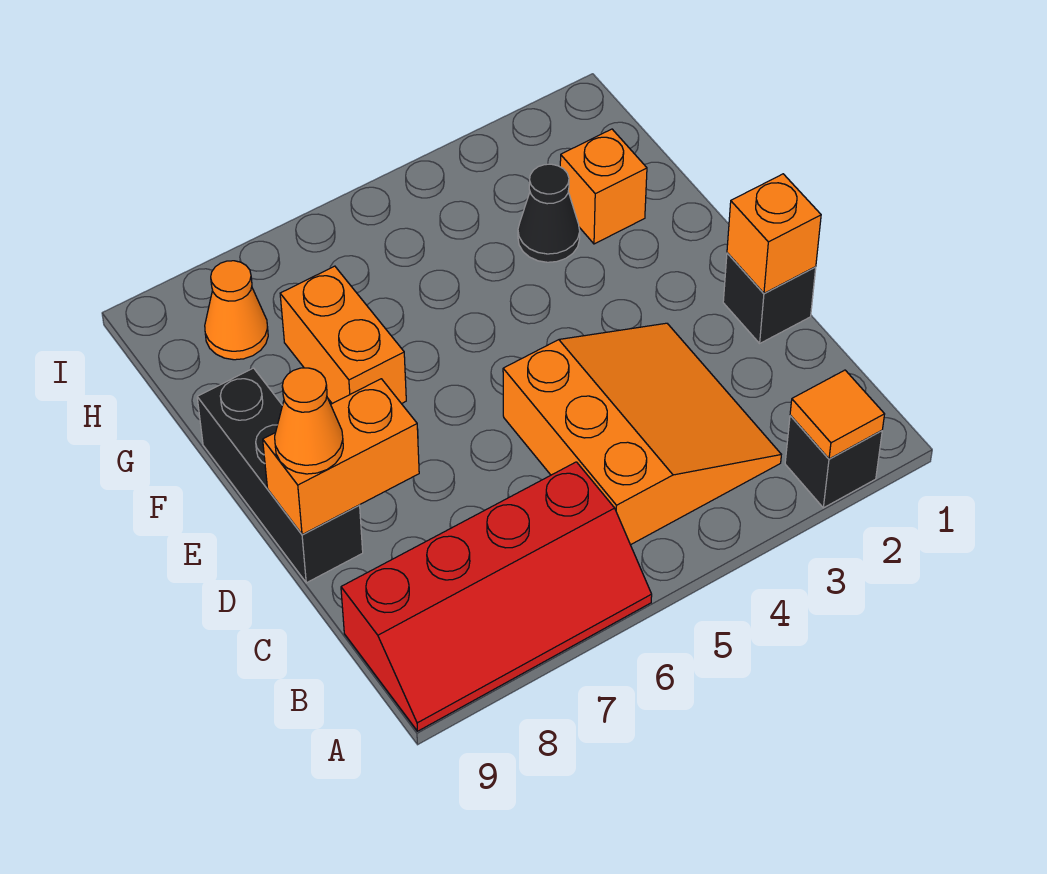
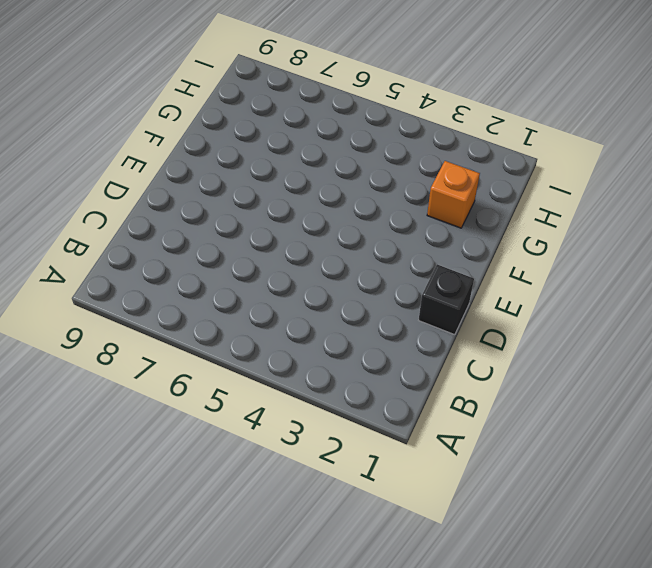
none -> black brick A2 level 1
none -> red slope A6:B9 level 1 top B
none -> orange slope B3:D5 level 1 top 5

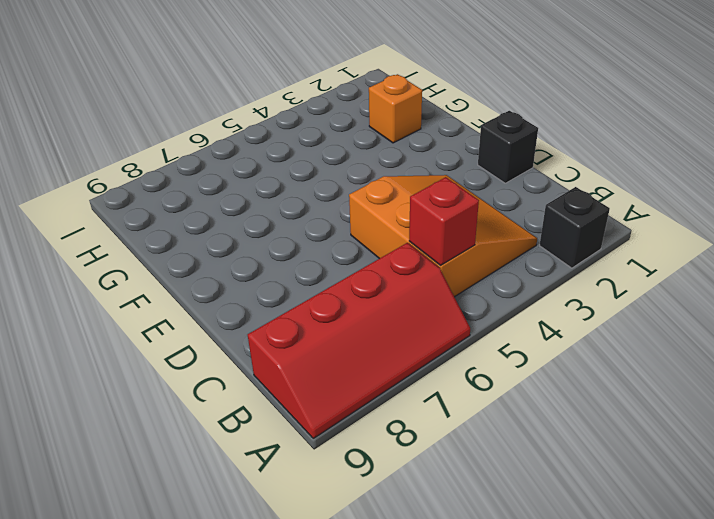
red brick B5 level 2 -> none
none -> black brick D9:F9 level 1
none -> orange brick F7:G7 level 1
none -> black cone G3 level 1

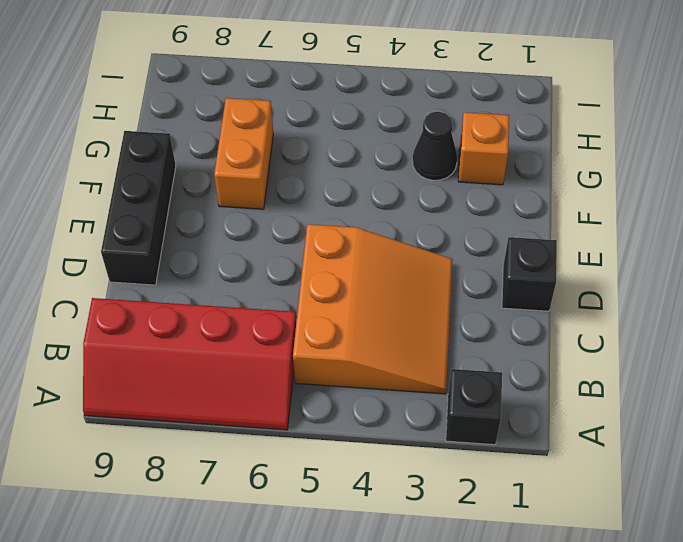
none -> orange cone H8 level 1
none -> orange tile A2 level 2
none -> orange brick D1 level 2

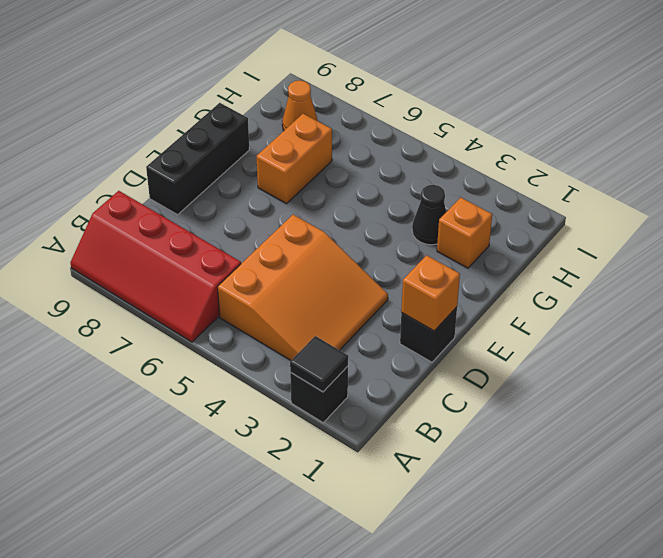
black tile A2 level 2 -> orange tile A2 level 2
none -> orange brick D8:D9 level 2
none -> orange cone D9 level 3

